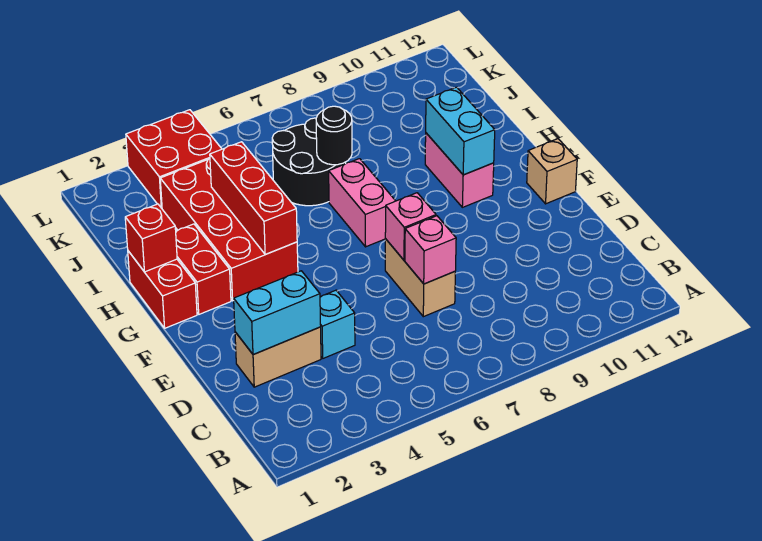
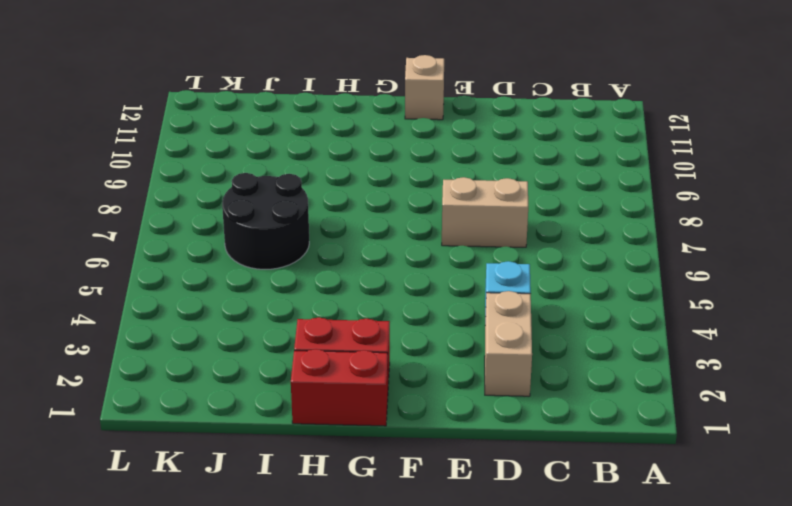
none -> red brick G3:J4 level 1
none -> pink brick G7:H7 level 1
none -> pink brick G10:H10 level 1

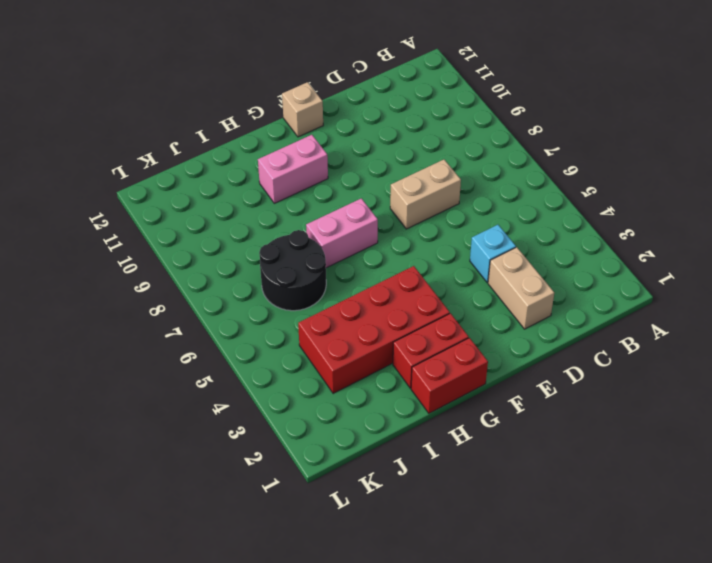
none -> red brick K3:L4 level 1
none -> cyan brick D2:D3 level 2
none -> pink brick D7 level 2

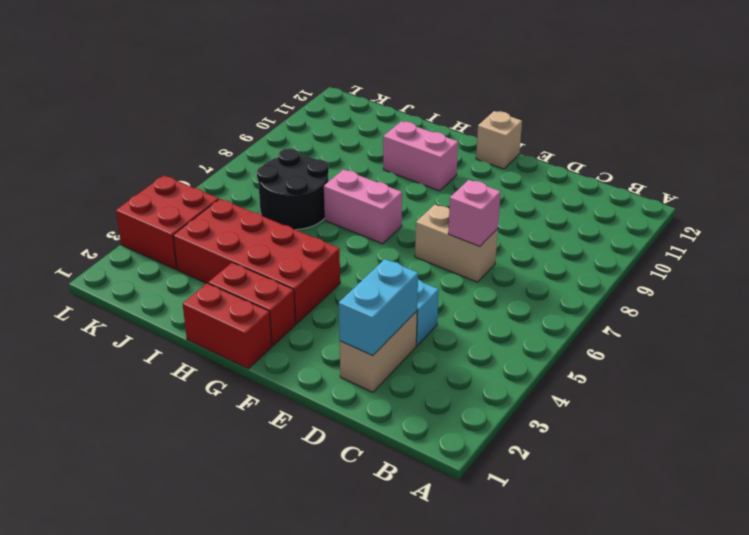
none -> pink brick E7 level 2
none -> red brick G4:I4 level 2
none -> cyan brick G10:H10 level 2

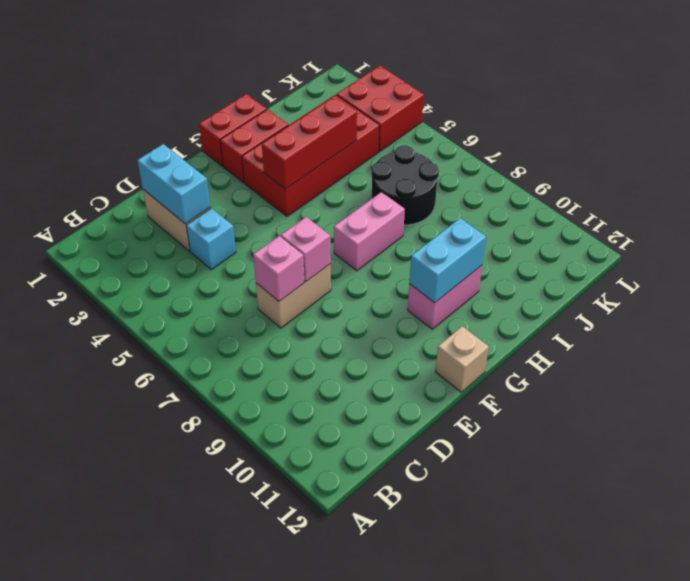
none -> red brick H1 level 2
none -> black round brick I7 level 2

